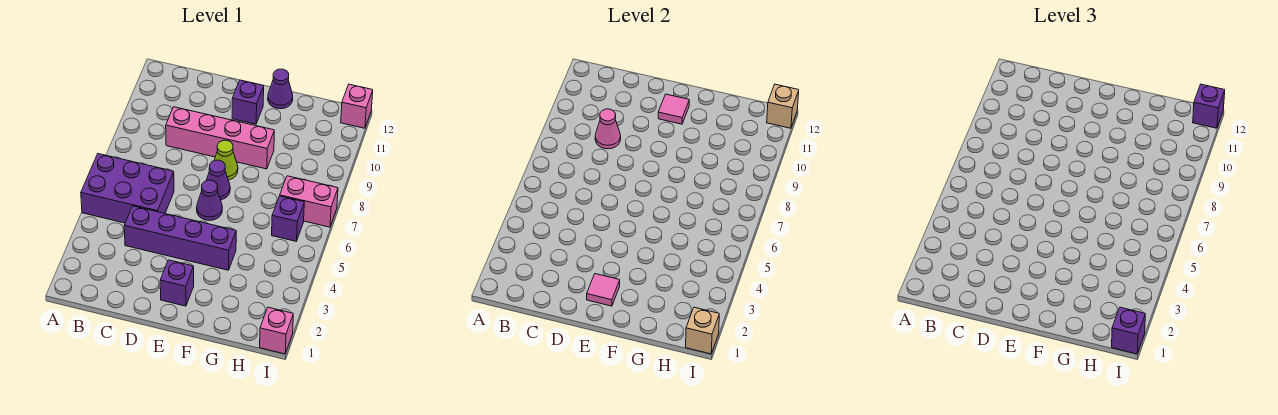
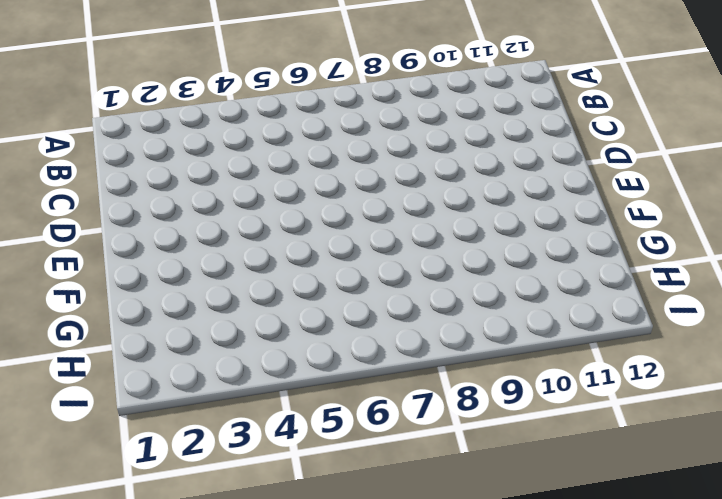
none -> purple brick A5:C6 level 1
none -> purple brick C4:F4 level 1
none -> pink brick C9:F9 level 1

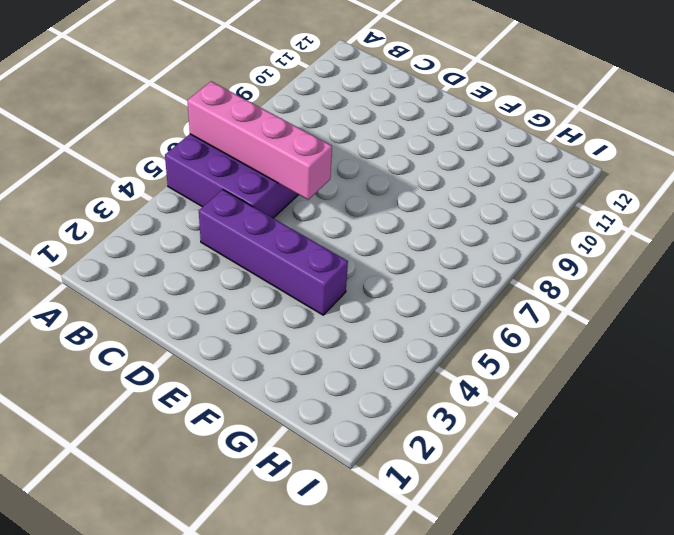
pink brick A6:D6 level 2 -> pink brick C9:F9 level 1
none -> purple brick E2 level 1
none -> purple cone E6 level 1
none -> purple cone E7 level 1

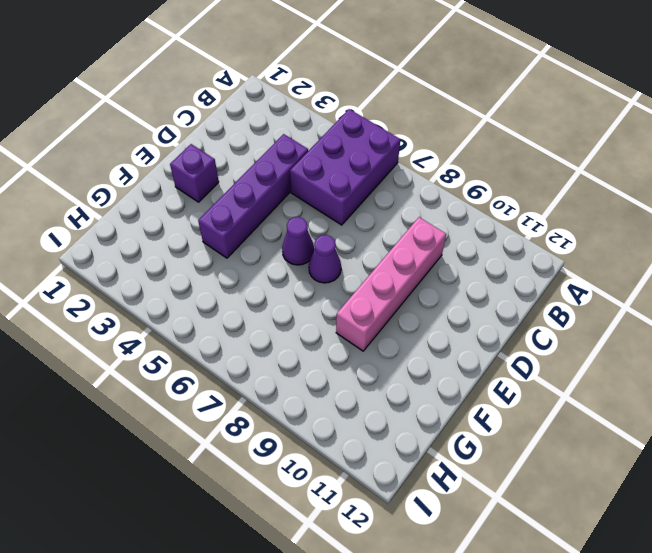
none -> lime cone E8 level 1
none -> purple brick E11 level 1
none -> purple cone F12 level 1

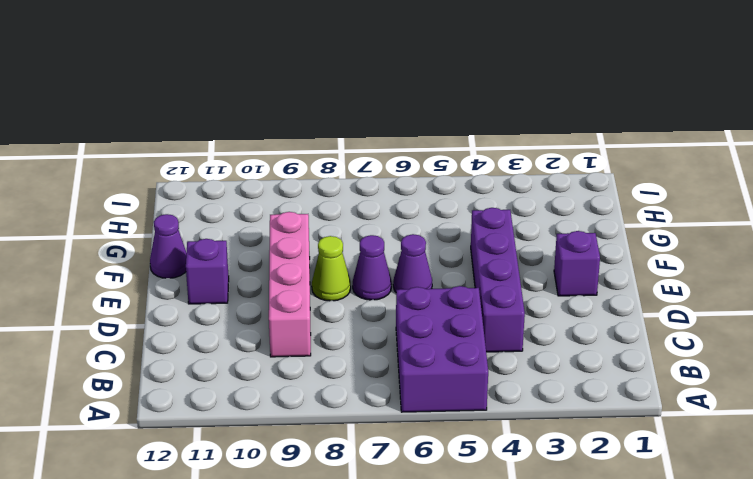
none -> purple brick H6 level 1
none -> pink brick H7:I7 level 1
none -> pink brick I1 level 1

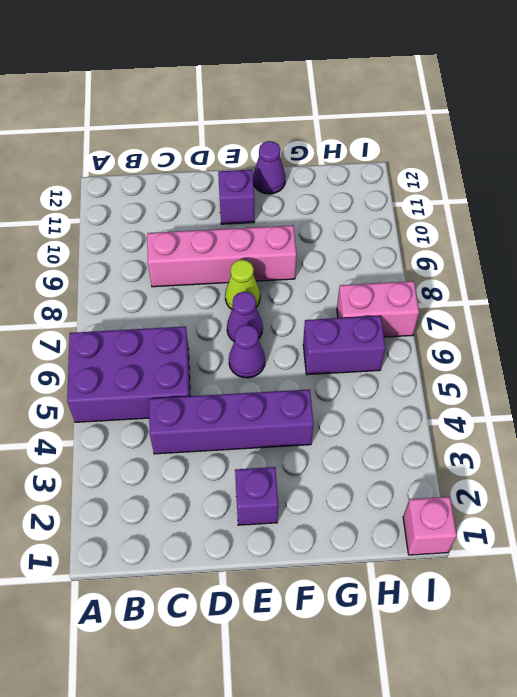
purple brick G6:H6 level 1 -> purple brick H6 level 1
none -> pink brick I12 level 1
none -> pink cone C9 level 2
none -> pink tile E2 level 2

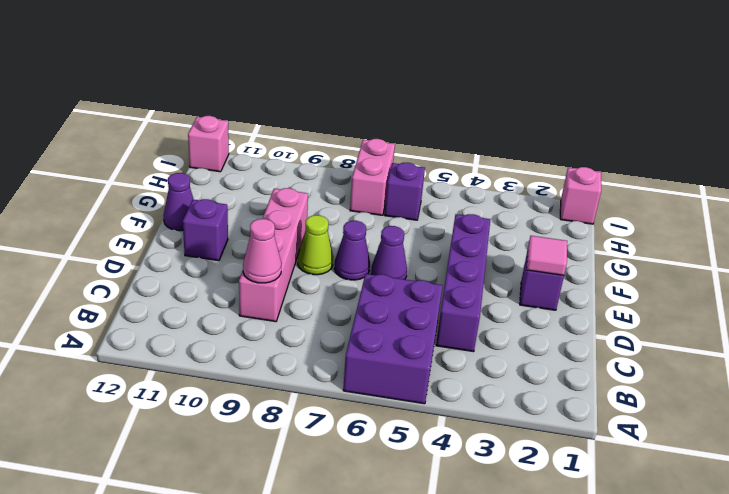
none -> pink tile E11 level 2
none -> tan brick I1 level 2
none -> tan brick I12 level 2

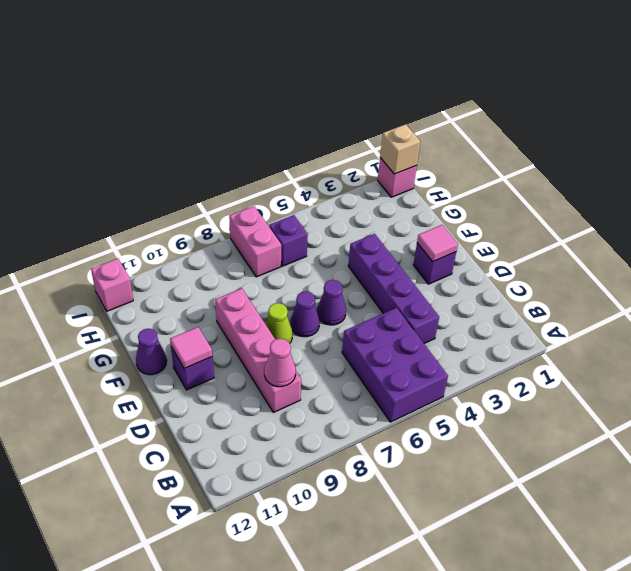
none -> tan brick I12 level 2
none -> purple brick I1 level 3
none -> purple brick I12 level 3

